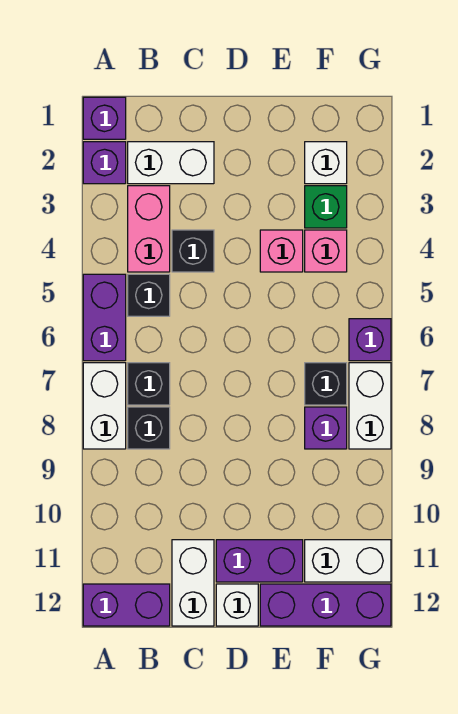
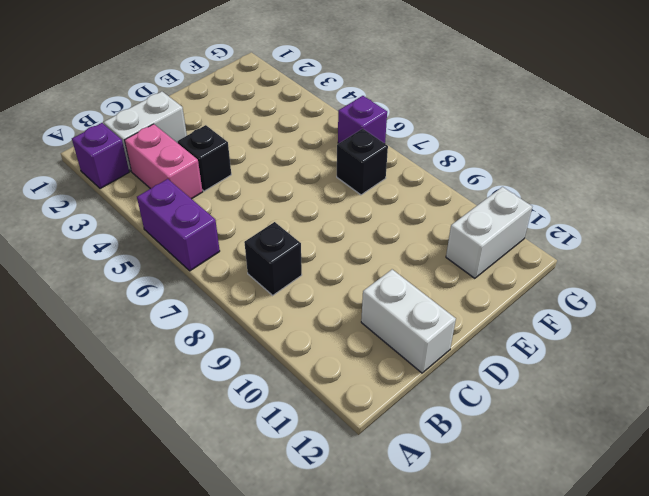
none -> purple brick A1 level 1
none -> white brick A7:A8 level 1
none -> purple brick A12:B12 level 1

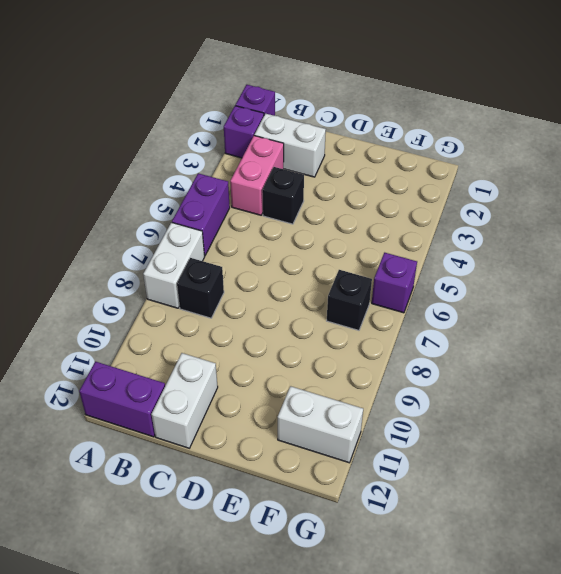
none -> black brick B5 level 1
none -> black brick B7 level 1
none -> purple brick D11:E11 level 1

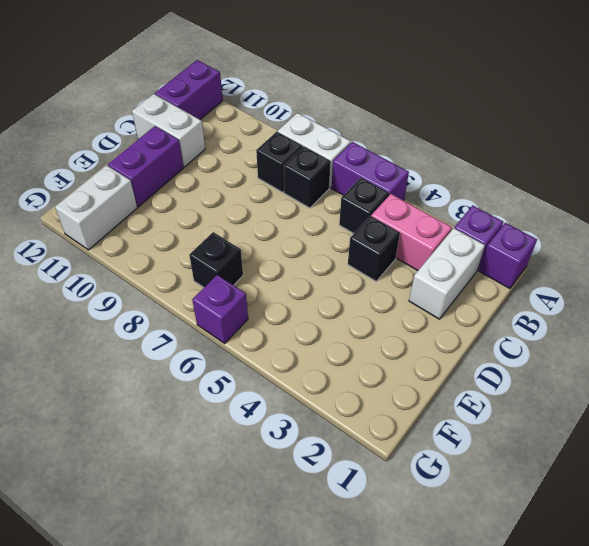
none -> white brick D12 level 1
none -> pink brick E4 level 1
none -> purple brick E12:G12 level 1

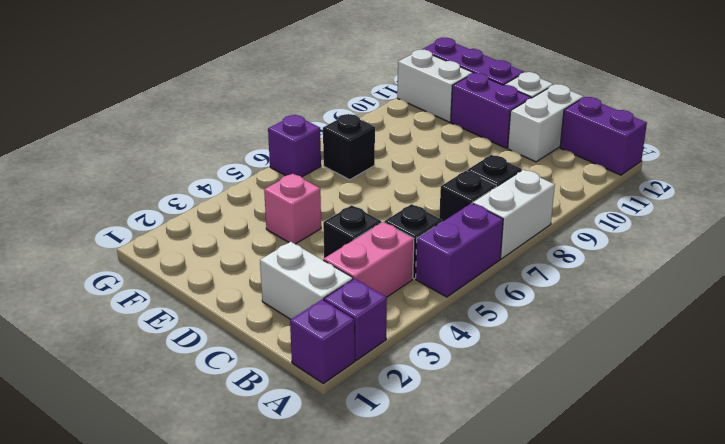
none -> white brick F2 level 1
none -> green brick F3 level 1
none -> pink brick F4 level 1

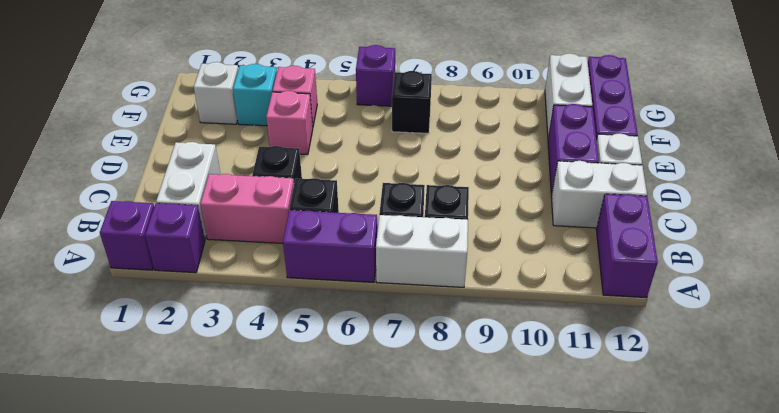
cyan brick F3 level 1 -> green brick F3 level 1
none -> purple brick F8 level 1
none -> white brick G7:G8 level 1

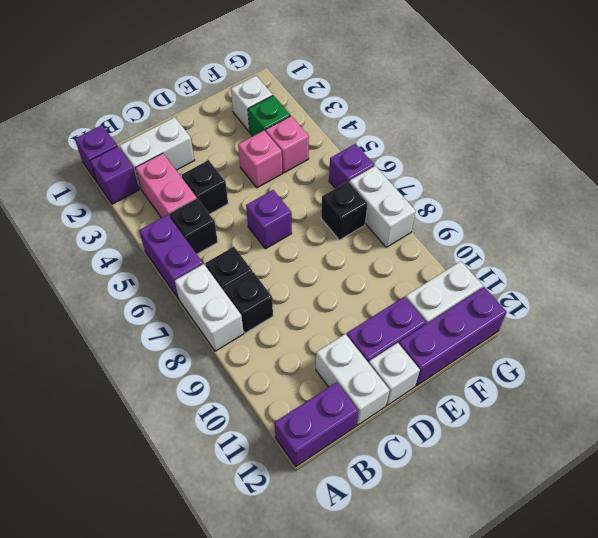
purple brick D6 level 1 -> purple brick F8 level 1

